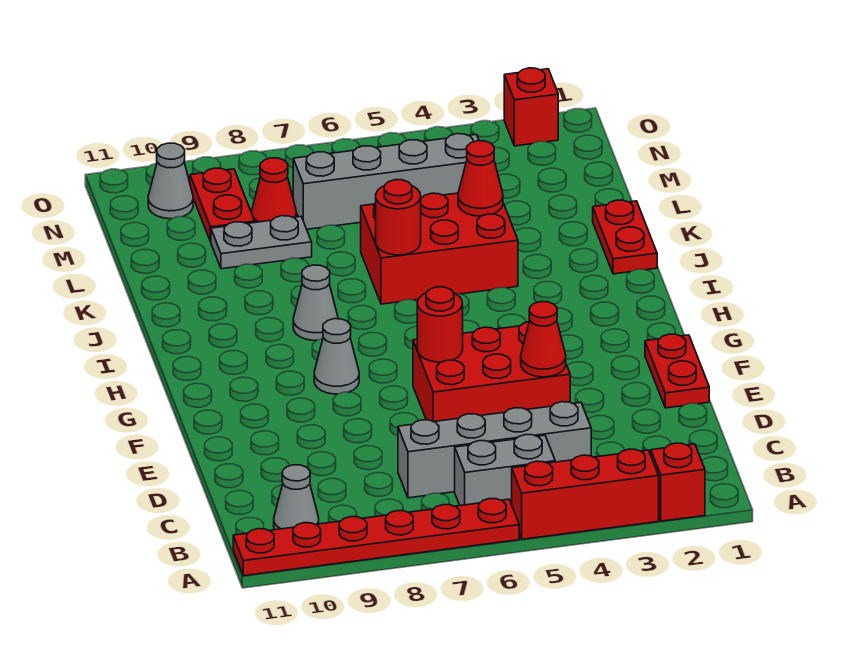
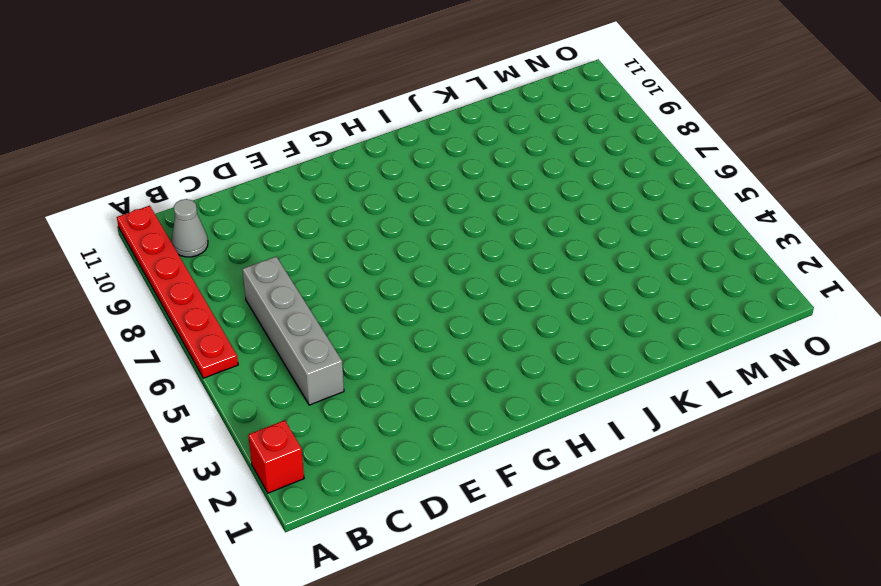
none -> red brick A3:A5 level 1
none -> grey brick B5:B6 level 1
none -> red plate E1:F1 level 1

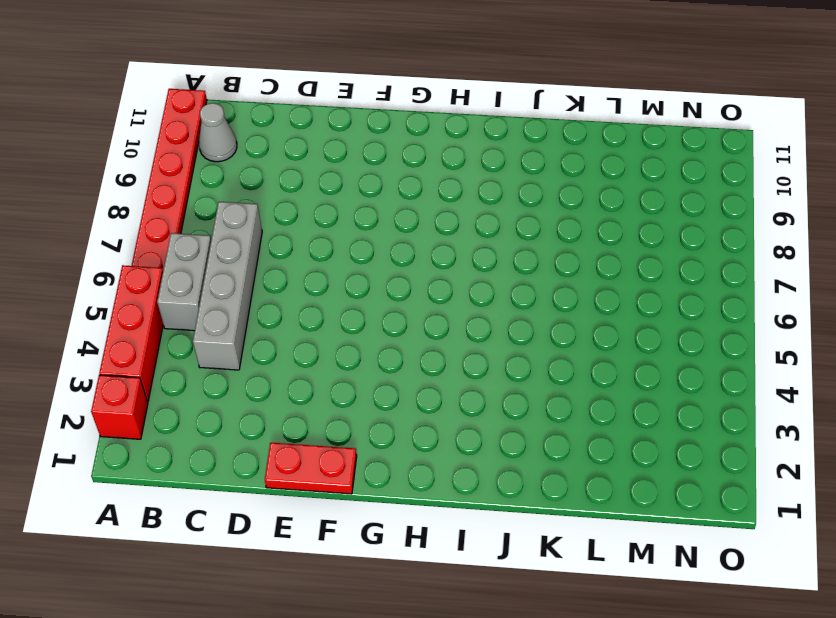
none -> red brick E4:F6 level 1
none -> grey cone G8 level 1
none -> grey cone I8 level 1

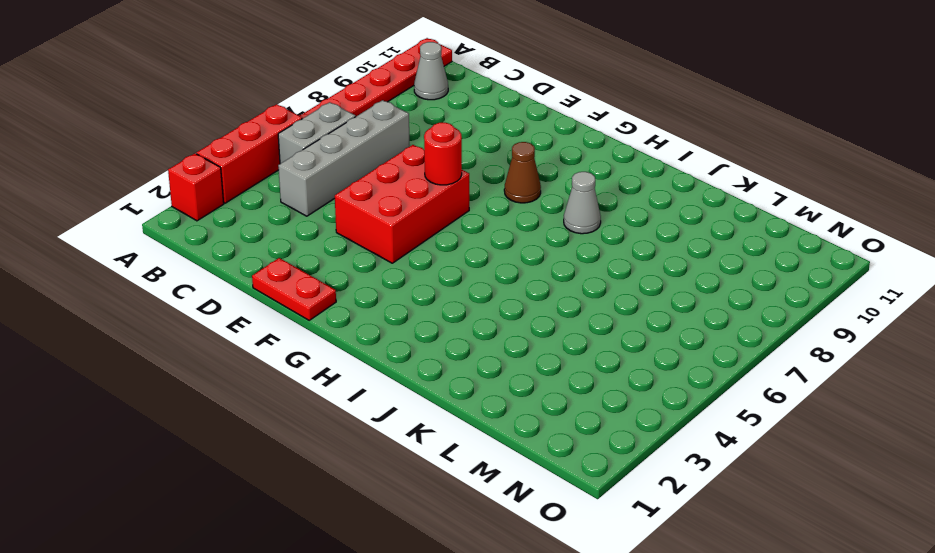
brown cone G8 level 1 -> grey cone G8 level 1
none -> red plate J1:K1 level 1
none -> red brick J4:K6 level 1
none -> grey plate L8:L9 level 1

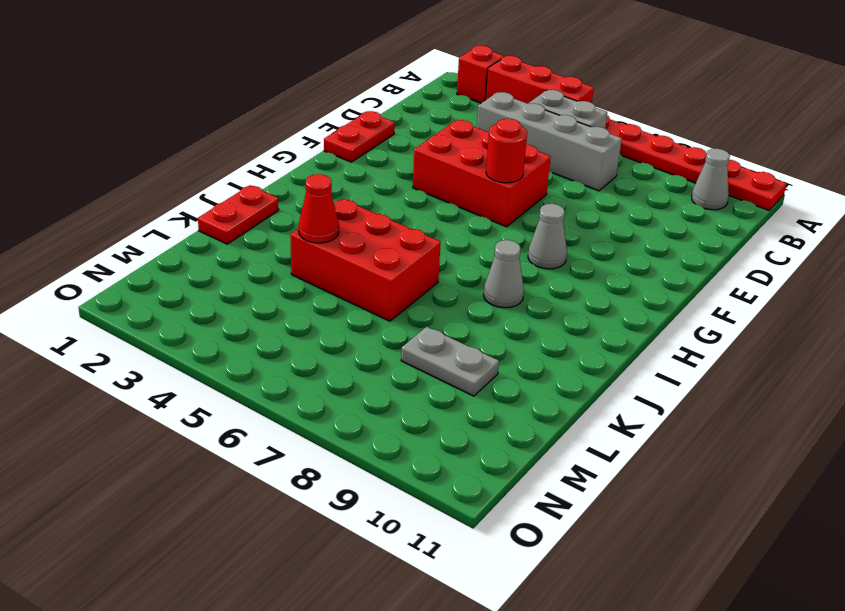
none -> grey brick M4:M7 level 1
none -> red cone M8 level 1
none -> red plate M9:N9 level 1

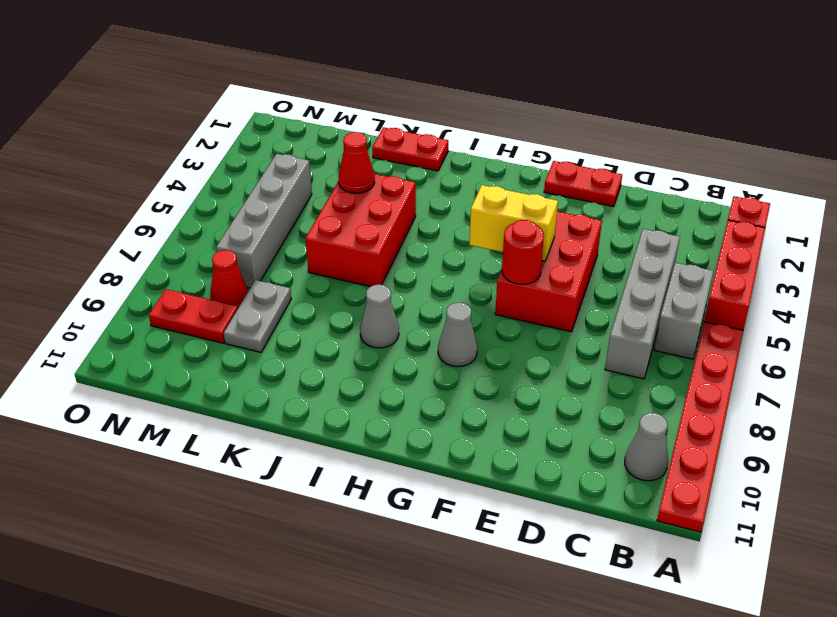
yellow brick F5:G5 level 2 -> none
none -> grey cone N10 level 1
none -> red brick O2 level 1
none -> red cone E4 level 2

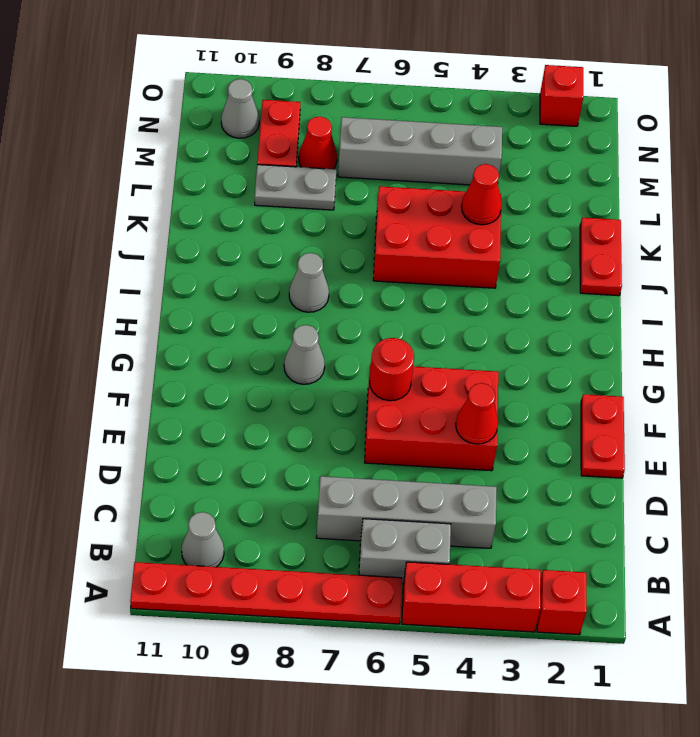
none -> red round brick J6 level 2

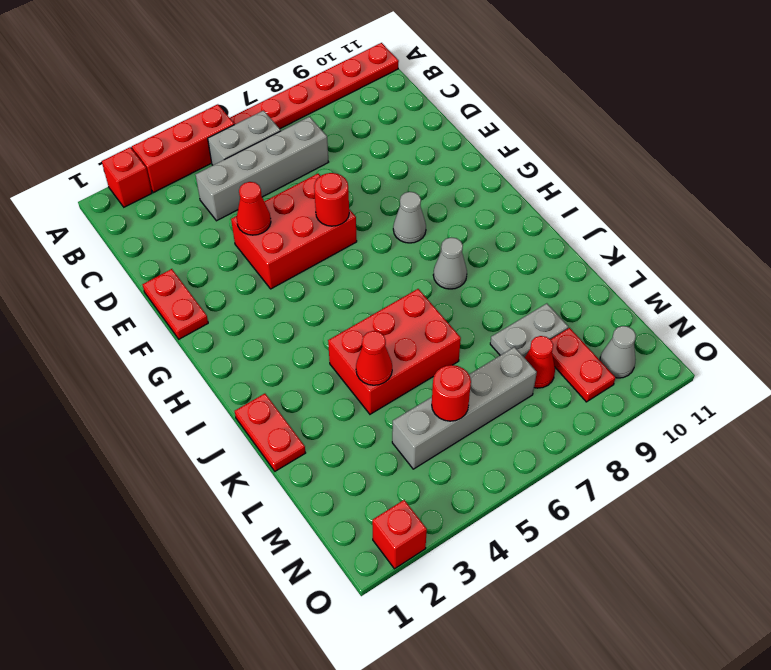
red round brick M5 level 2 -> red round brick J6 level 2
none -> grey cone B10 level 1

